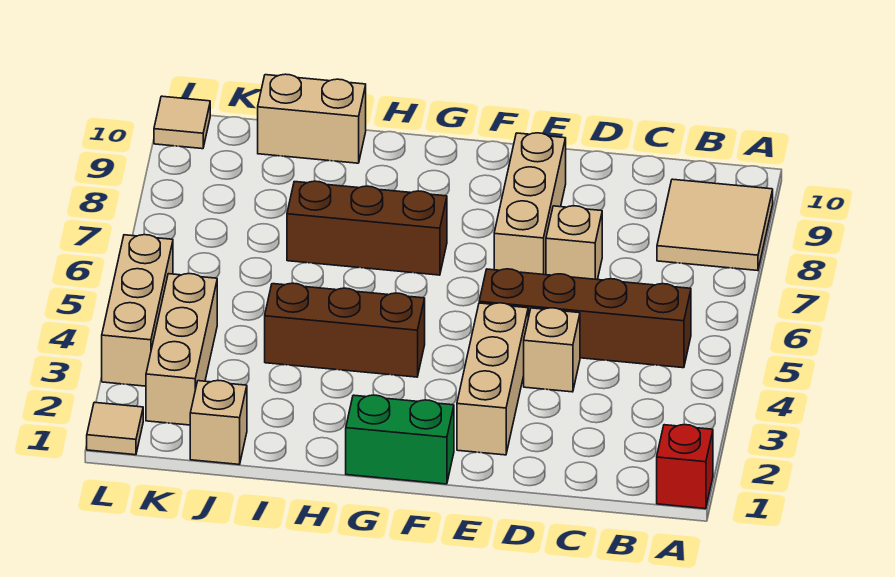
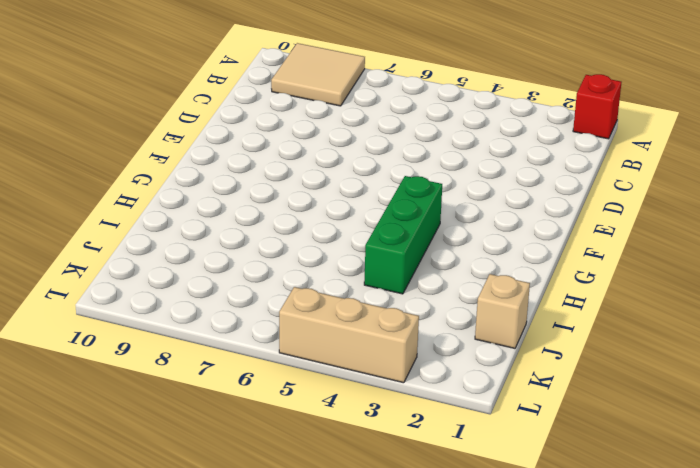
green brick G4:I4 level 1 -> brown brick G4:I4 level 1
none -> brown brick B5:E5 level 1
none -> tan brick D4 level 1
none -> tan brick D7 level 1

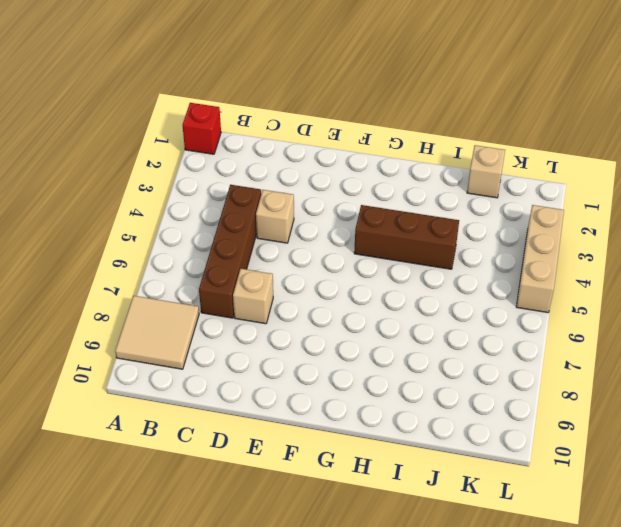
brown brick C4:C7 level 1 -> brown brick B5:E5 level 1
none -> tan brick E2:E4 level 1
none -> tan brick E7:E9 level 1
none -> green brick F1:G1 level 1

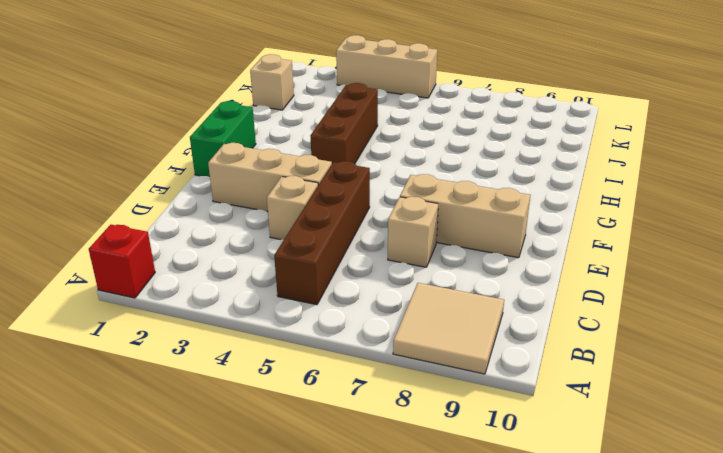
none -> brown brick G7:I7 level 1
none -> tan brick I10:J10 level 1
none -> tan brick K2:K4 level 1

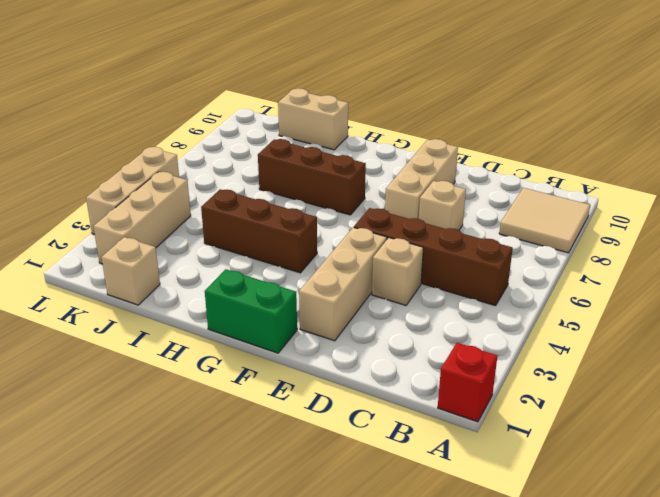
none -> tan tile L1 level 1
none -> tan tile L10 level 1

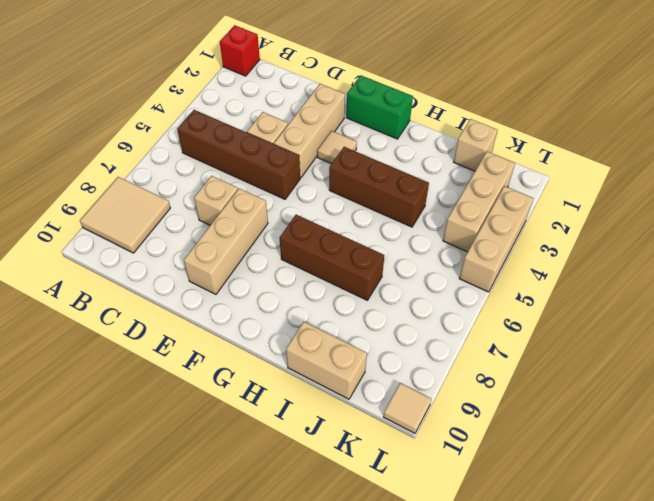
tan tile F3 level 1 -> tan tile L1 level 1

